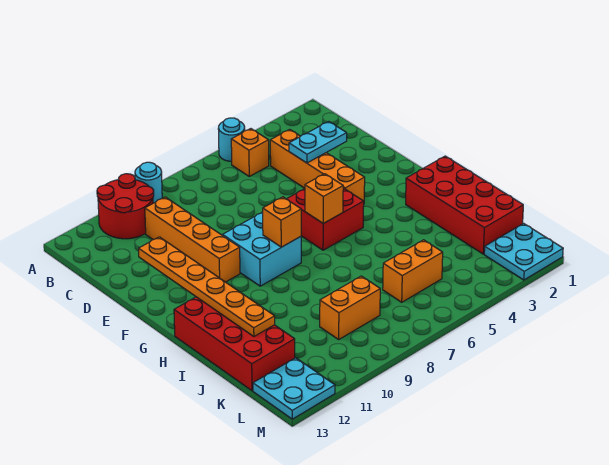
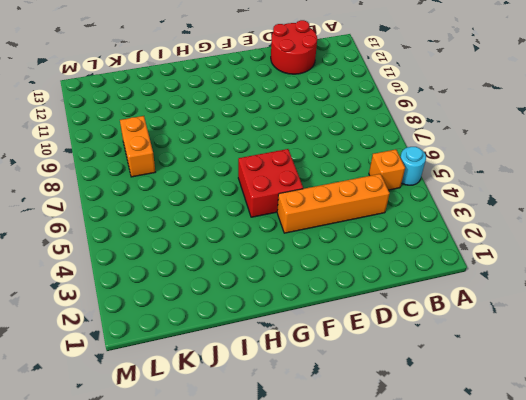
red round brick C12:D13 level 1 -> red round brick A10:B11 level 1
none -> cyan round brick A9 level 1
none -> orange brick C10:F10 level 1
none -> cyan brick F8:G9 level 1

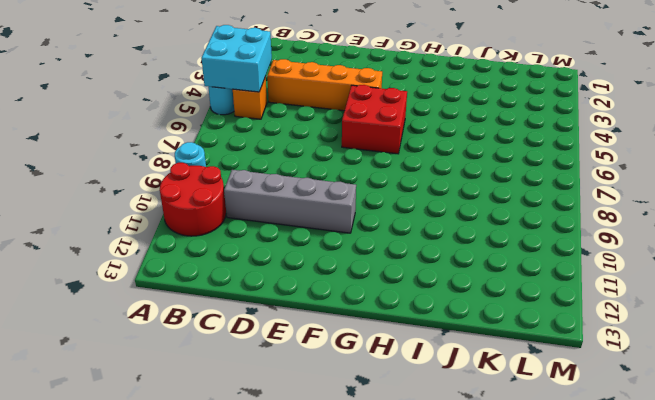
cyan brick A4:B5 level 2 -> cyan brick F8:G9 level 1
grey brick C10:F10 level 1 -> orange brick C10:F10 level 1
none -> red brick H1:K2 level 1
none -> red brick H12:K13 level 1
none -> orange brick K5:K6 level 1

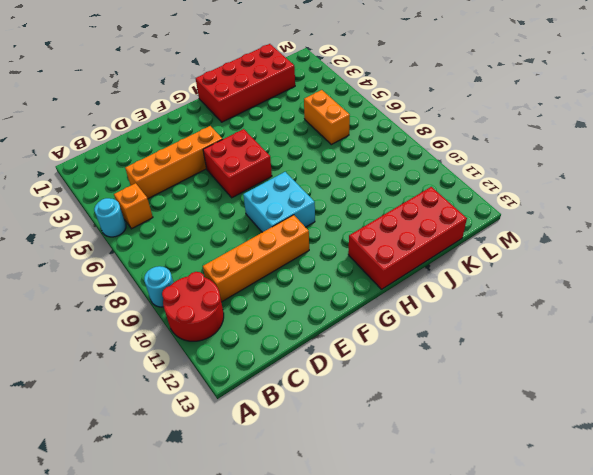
none -> orange brick K8:K9 level 1
none -> cyan plate L1:M2 level 1
none -> cyan plate L12:M13 level 1

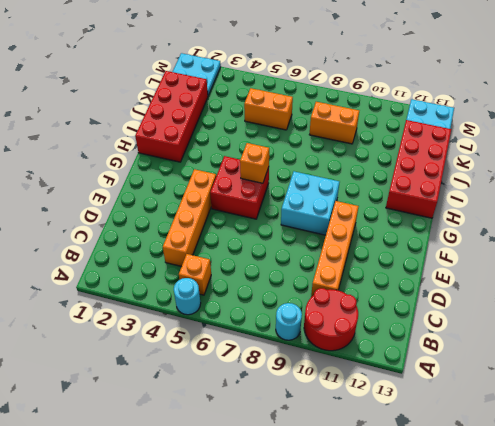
none -> cyan plate D3:D4 level 2
none -> orange plate E12:J12 level 2
none -> orange brick G8 level 2

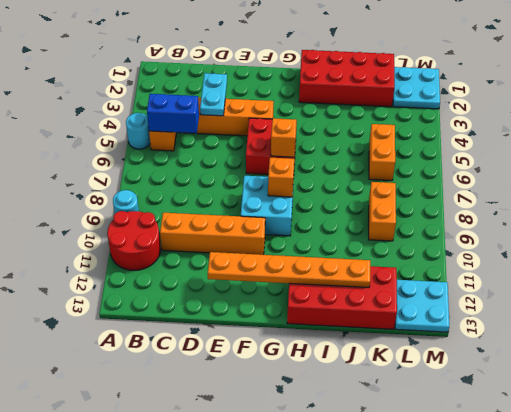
blue brick B5:C5 level 2 -> none

